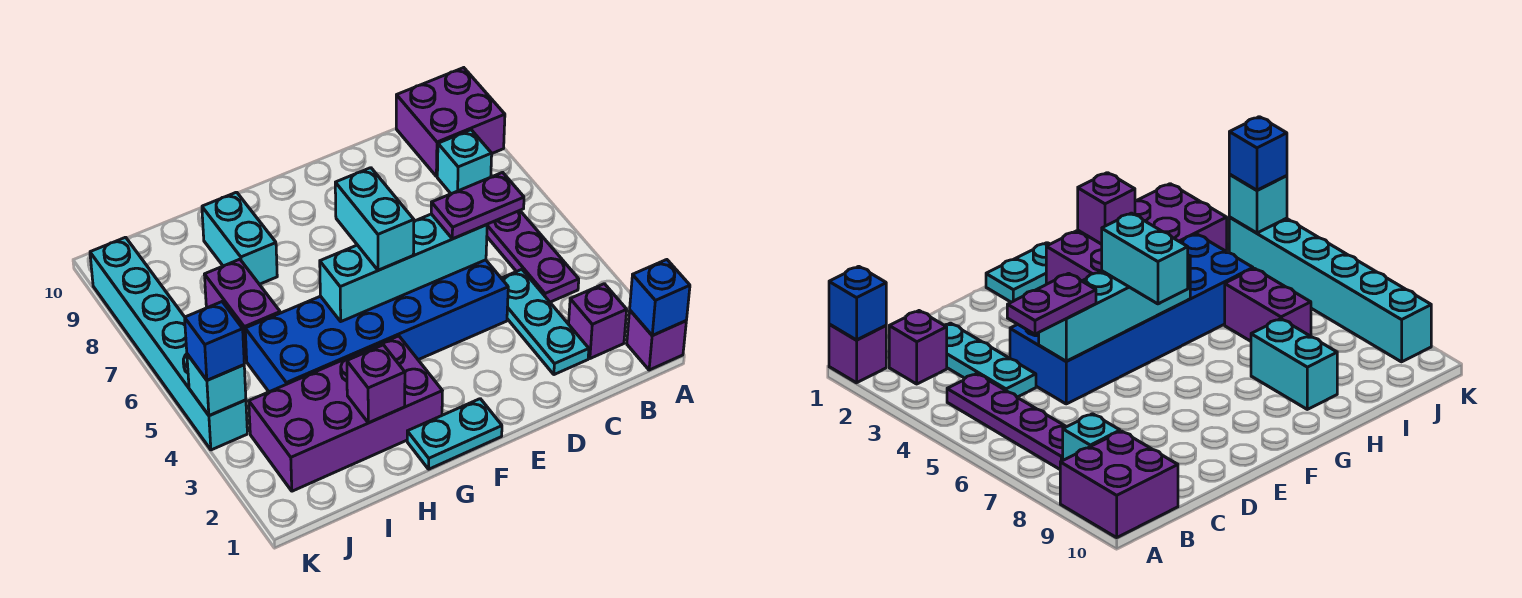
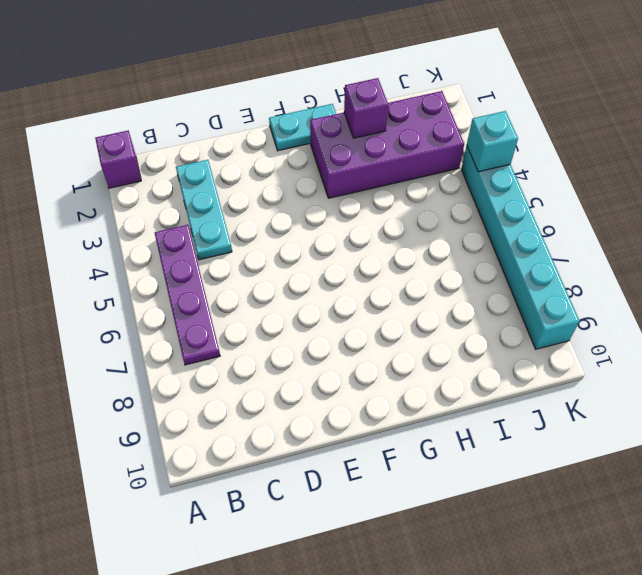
none -> purple brick A9:B10 level 1
none -> purple brick B2 level 1
none -> cyan brick B8 level 1

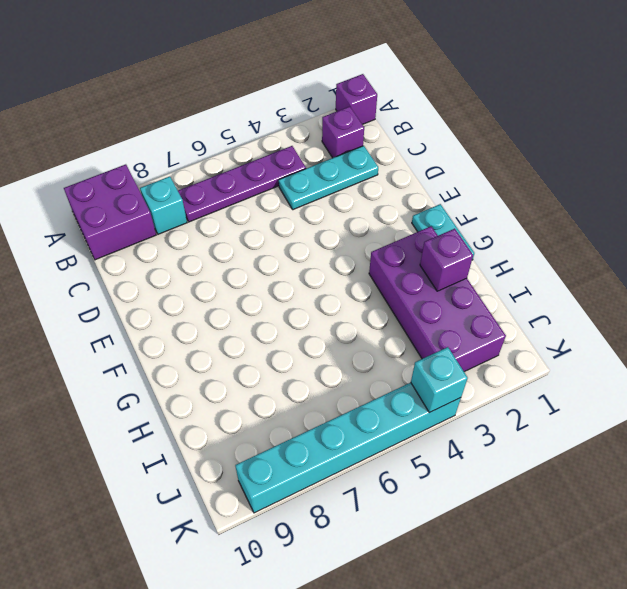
none -> blue brick D4:I5 level 1
none -> cyan brick H8:H9 level 1
none -> purple brick I6:I7 level 1

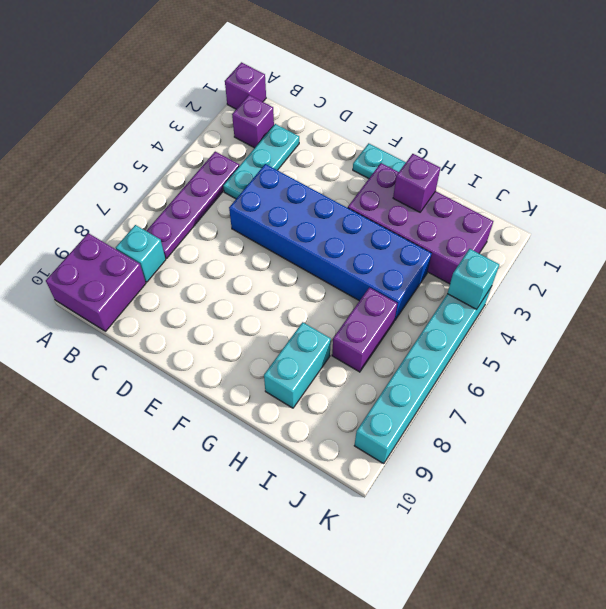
none -> blue brick A1 level 2
none -> cyan brick D5:G5 level 2
none -> purple plate C5:D5 level 3

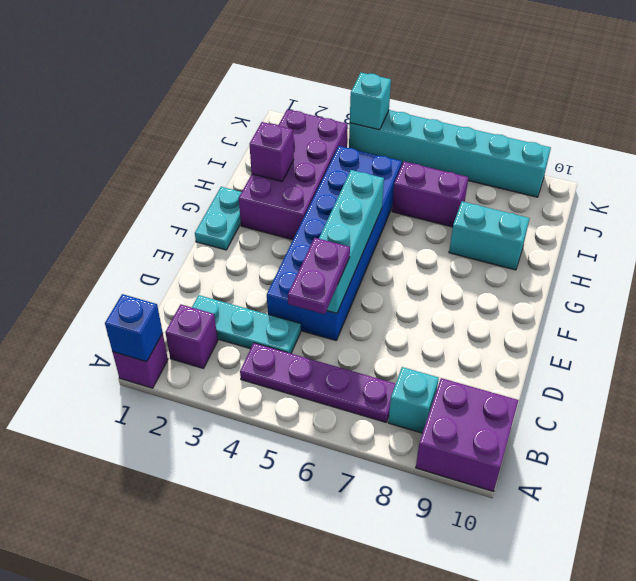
none -> cyan brick F5:F6 level 3
none -> blue brick K4 level 3

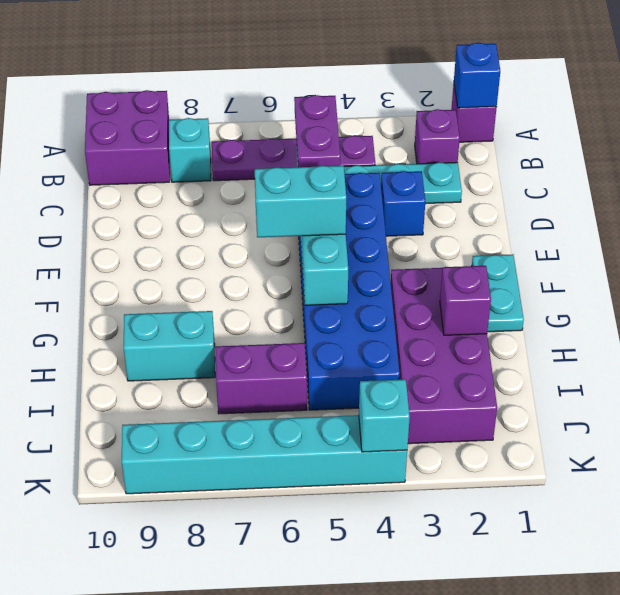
blue brick D3 level 1 -> blue brick K4 level 3

